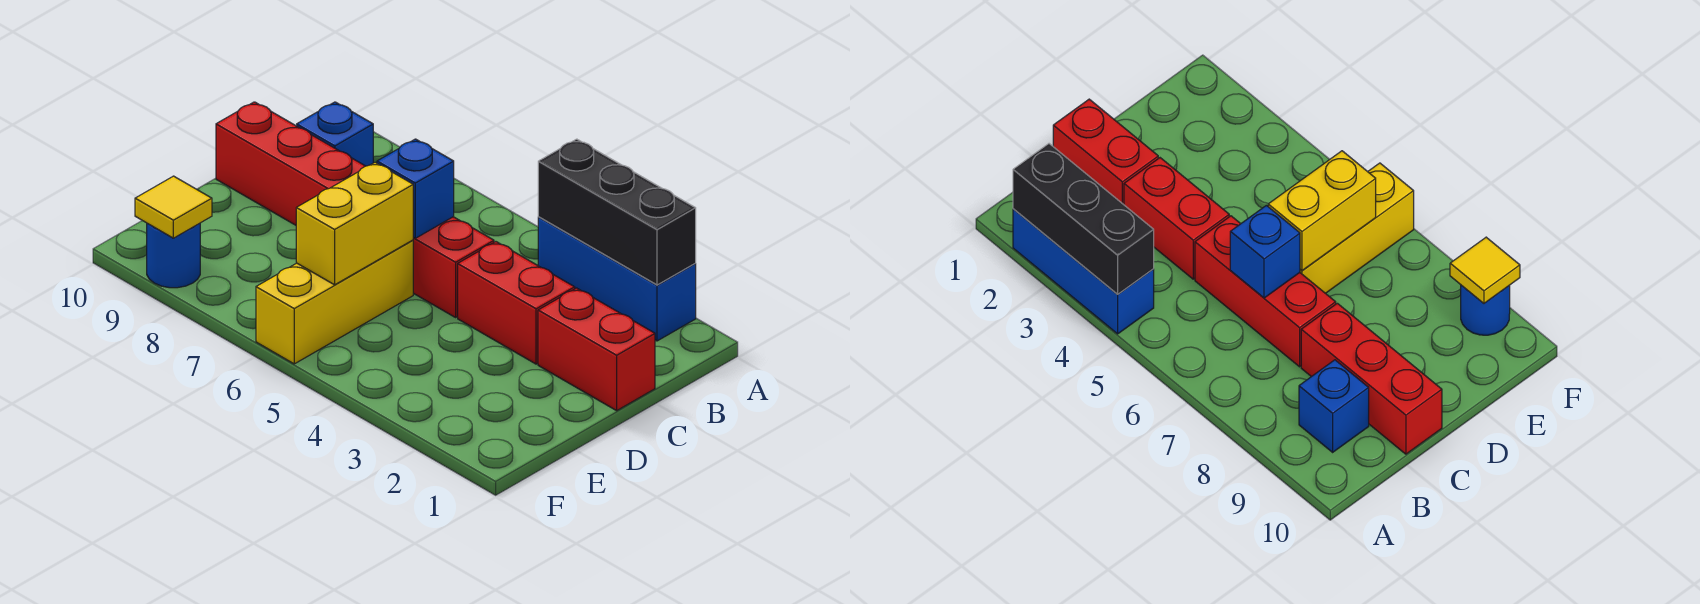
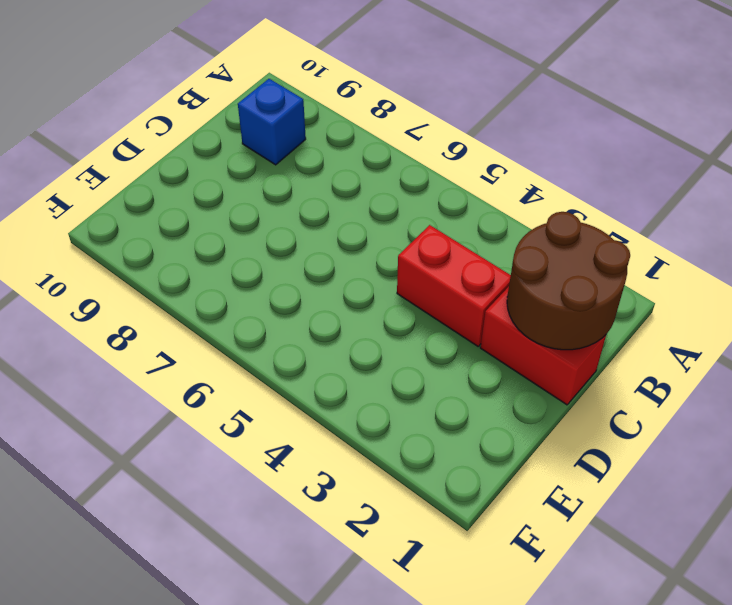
brown round brick B1:C2 level 2 -> none
none -> blue brick A2:A4 level 1
none -> red brick C5:C7 level 1
none -> red brick C8:C10 level 1

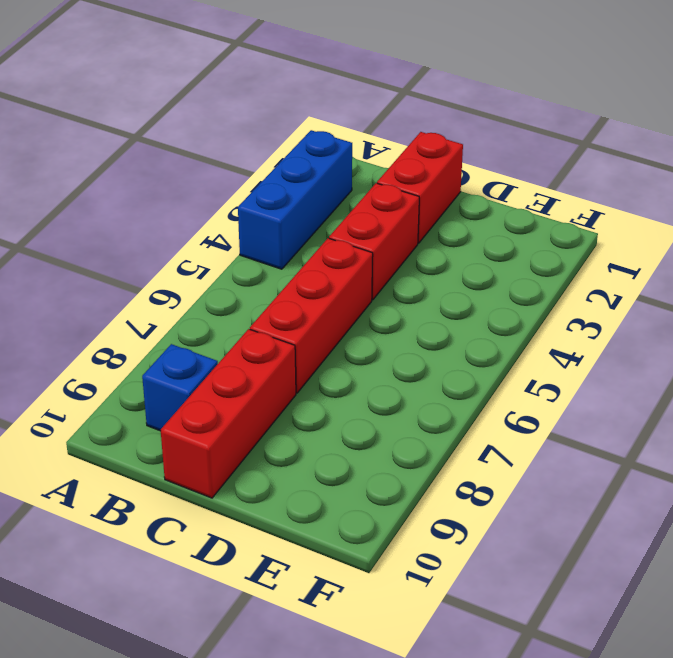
none -> yellow brick D6:F6 level 1
none -> blue round brick F9 level 1
none -> black brick A2:A4 level 2

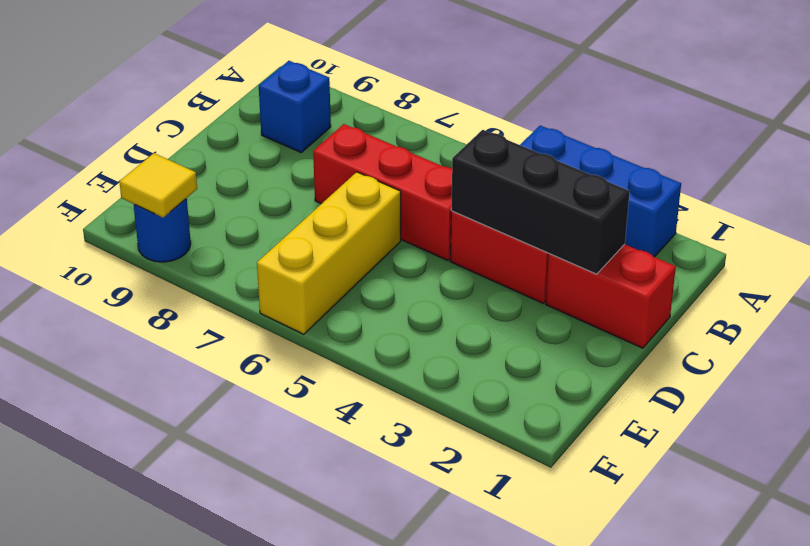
black brick C2:C4 level 2 -> black brick A2:A4 level 2
none -> red brick C8:C10 level 1
none -> blue brick C6 level 2
none -> yellow brick D6:E6 level 2

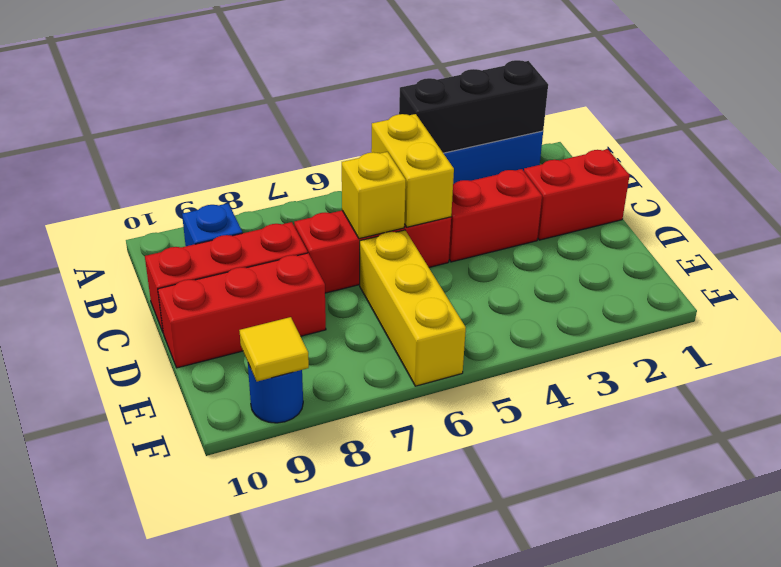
yellow brick B5:C5 level 2 -> yellow brick D6:E6 level 2
yellow brick C6 level 2 -> blue brick C6 level 2
red brick D8:D10 level 1 -> none

